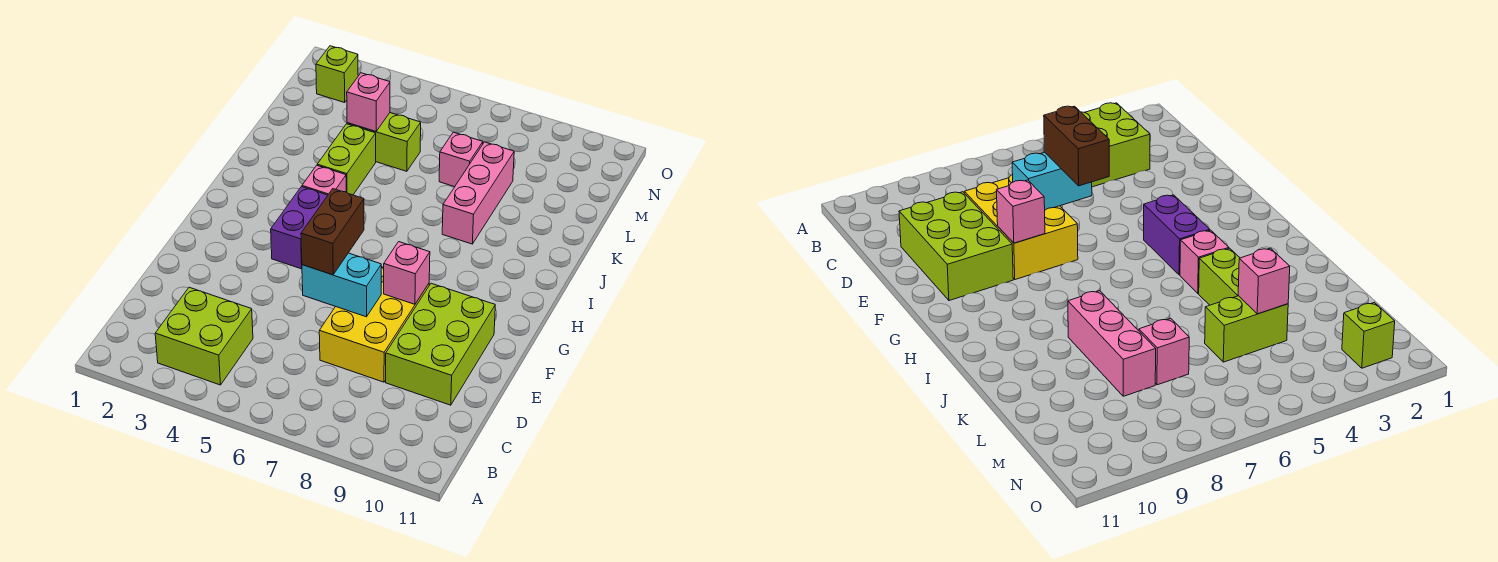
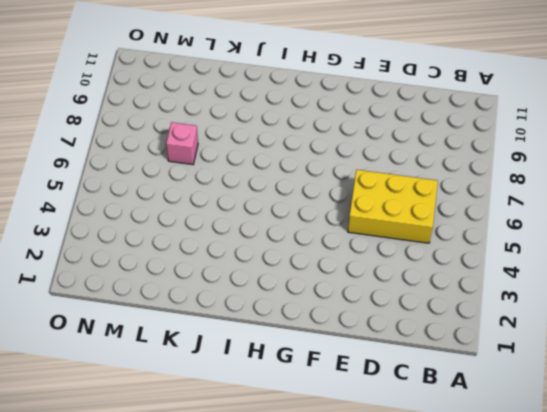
yellow brick C5:E6 level 1 -> yellow brick D7:F8 level 1
none -> lime brick B3:C4 level 1
none -> lime brick D9:F10 level 1
none -> purple brick G4:H4 level 1

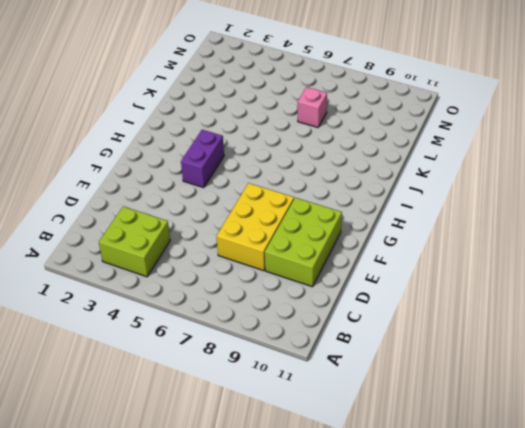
none -> pink brick I4 level 1
none -> lime brick J4:K4 level 1
none -> pink brick J8:L8 level 1

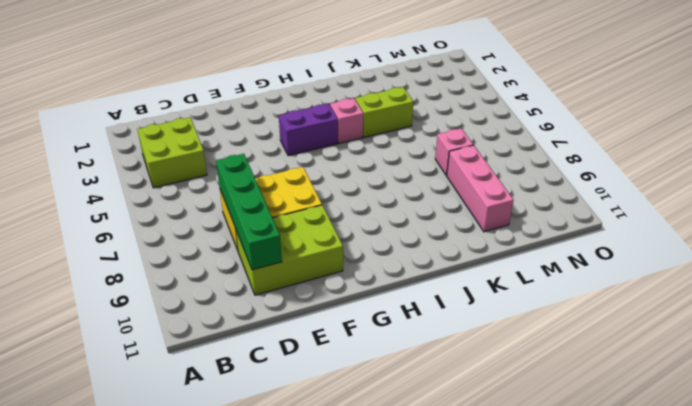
green brick D7:D10 level 2 -> none
pink brick L8:L10 level 1 -> pink brick J8:L8 level 1
none -> lime brick L4:L5 level 1
none -> lime brick N2 level 1
none -> cyan brick E6:E7 level 2

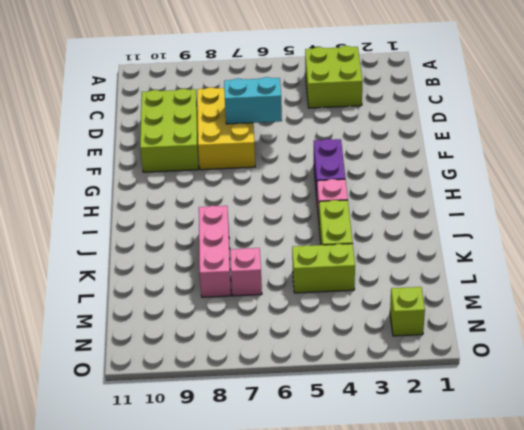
none -> pink brick F8 level 2
none -> pink brick L4 level 2
none -> brown brick E6:F6 level 3

